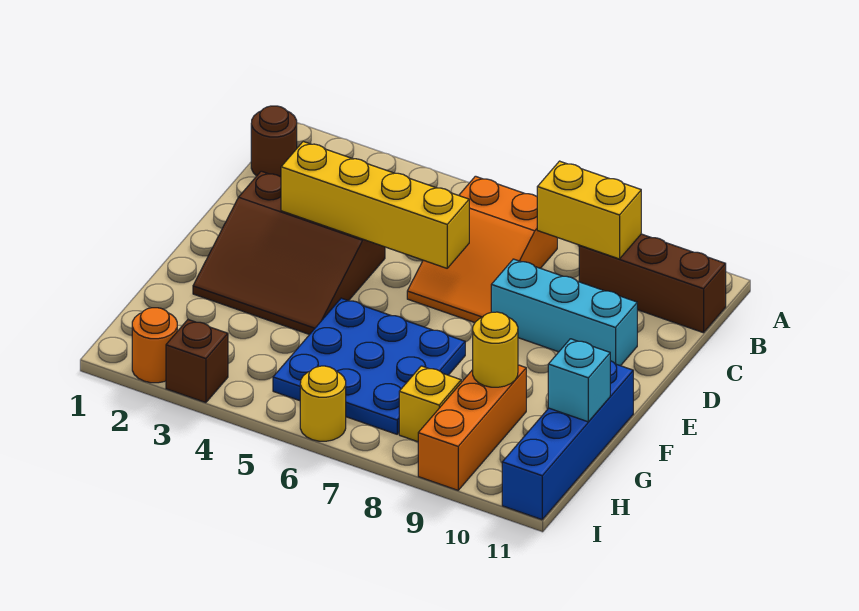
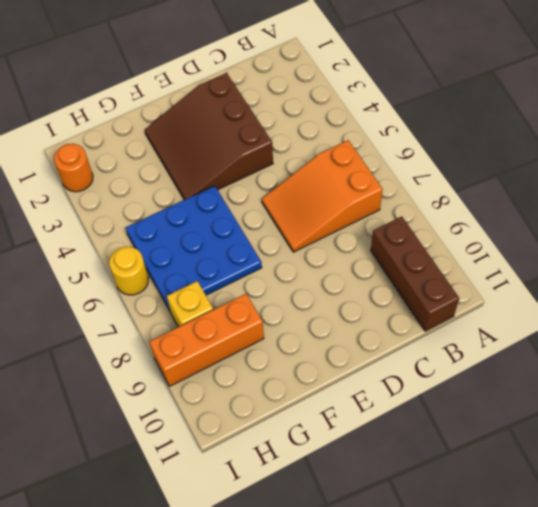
none -> brown round brick B1 level 1
none -> cyan brick D8:D10 level 1
none -> blue brick F11:I11 level 1

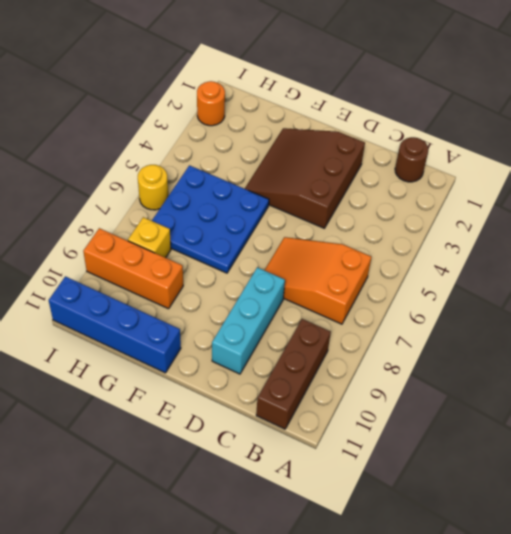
none -> brown brick I3 level 1
none -> yellow brick B8:B9 level 2
none -> yellow brick D3:D6 level 2

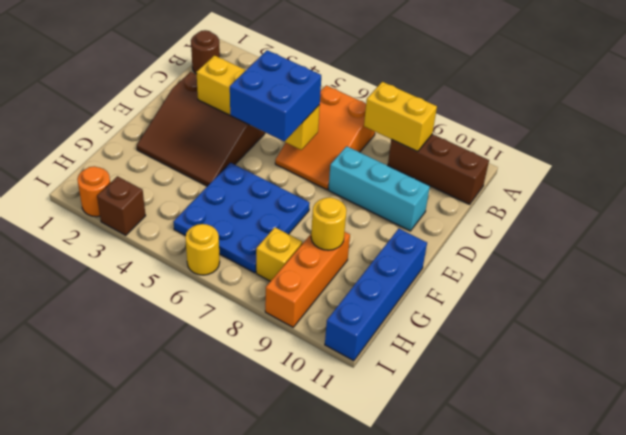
blue brick D5:E6 level 3 -> none
none -> cyan brick G11 level 2

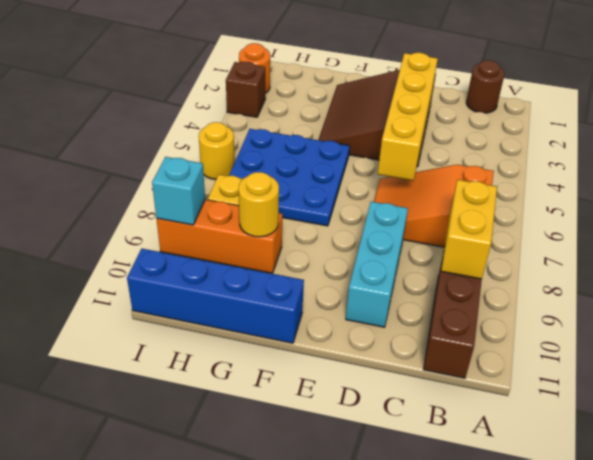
cyan brick I9 level 2 -> cyan brick G11 level 2

